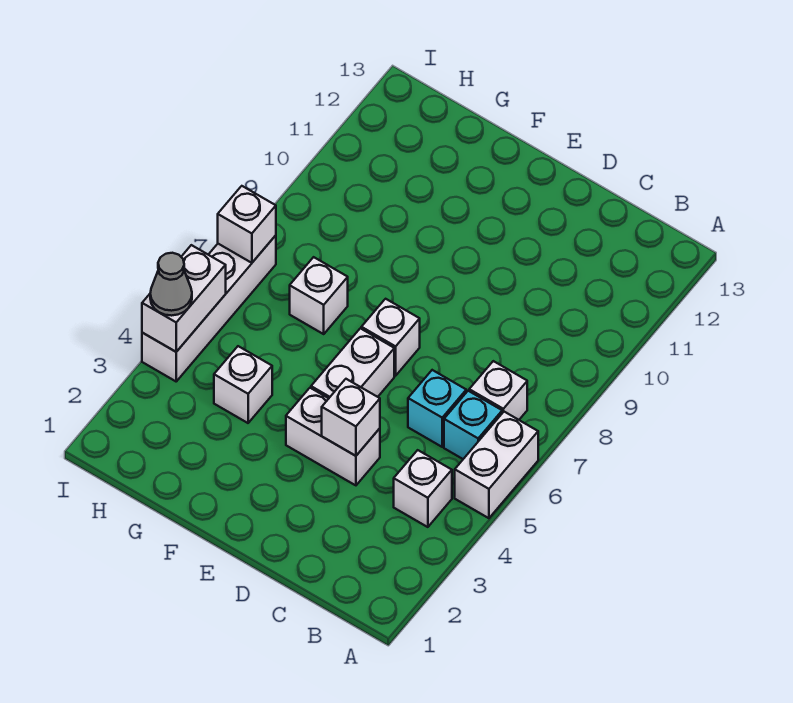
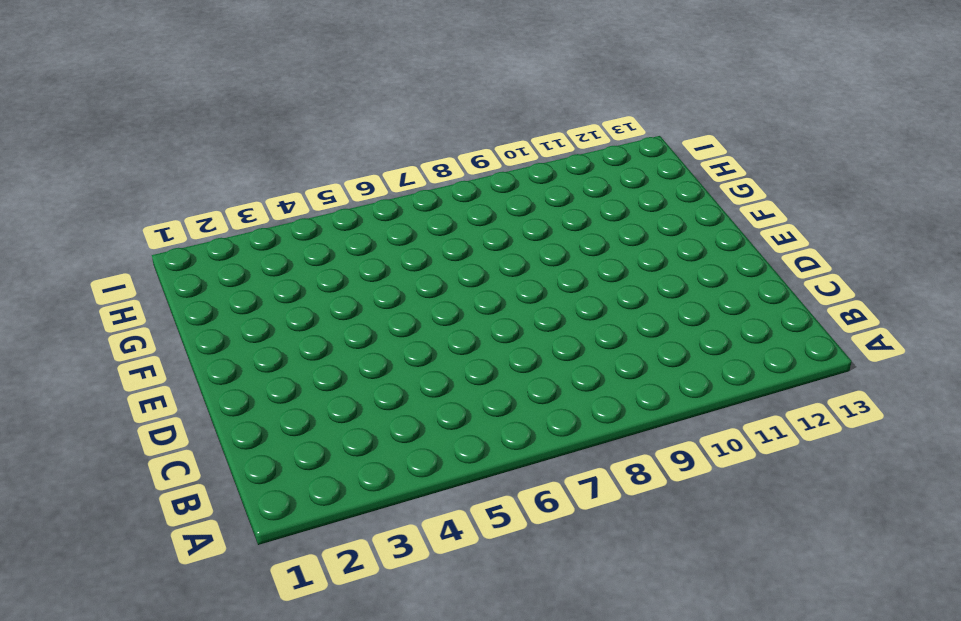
none -> white brick A5:A6 level 1
none -> white brick B4 level 1
none -> cyan brick B6 level 1

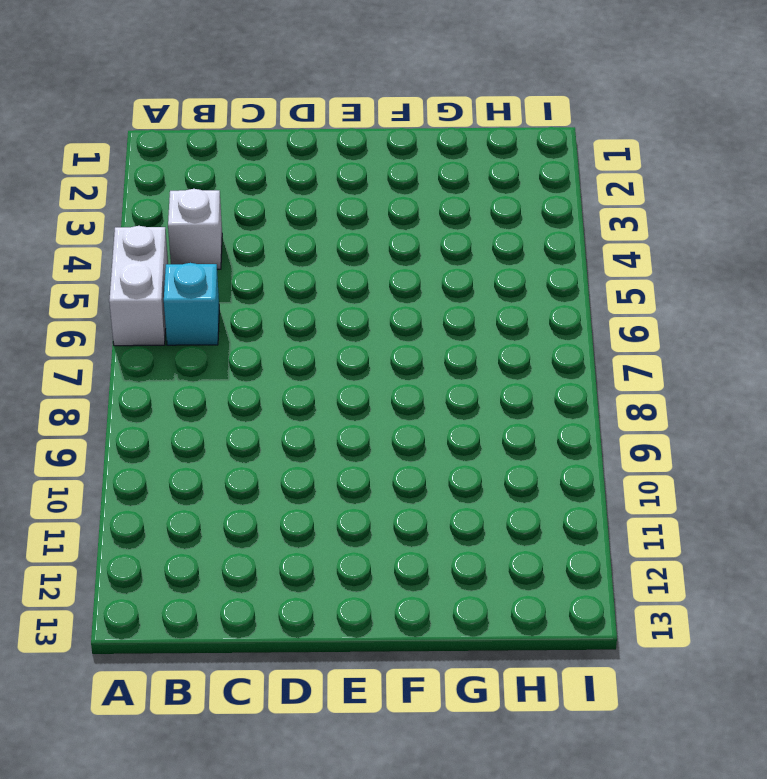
none -> white brick B7 level 1
none -> cyan brick C6 level 1
none -> white brick D4:E4 level 1

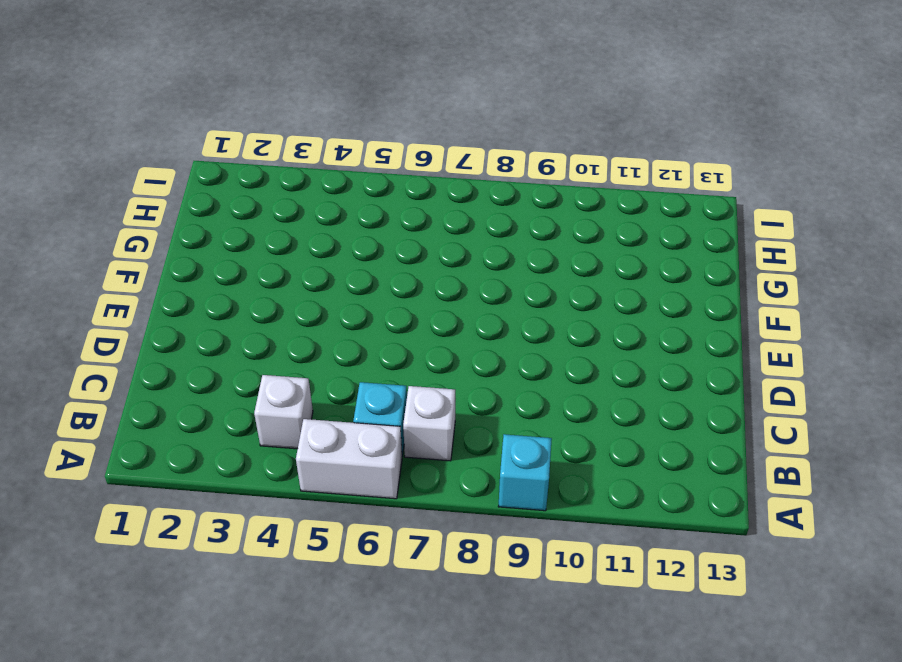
cyan brick A9 level 1 -> cyan brick C6 level 1
none -> white brick D4:E4 level 1
none -> white brick E5:E6 level 1
none -> white brick E7 level 1

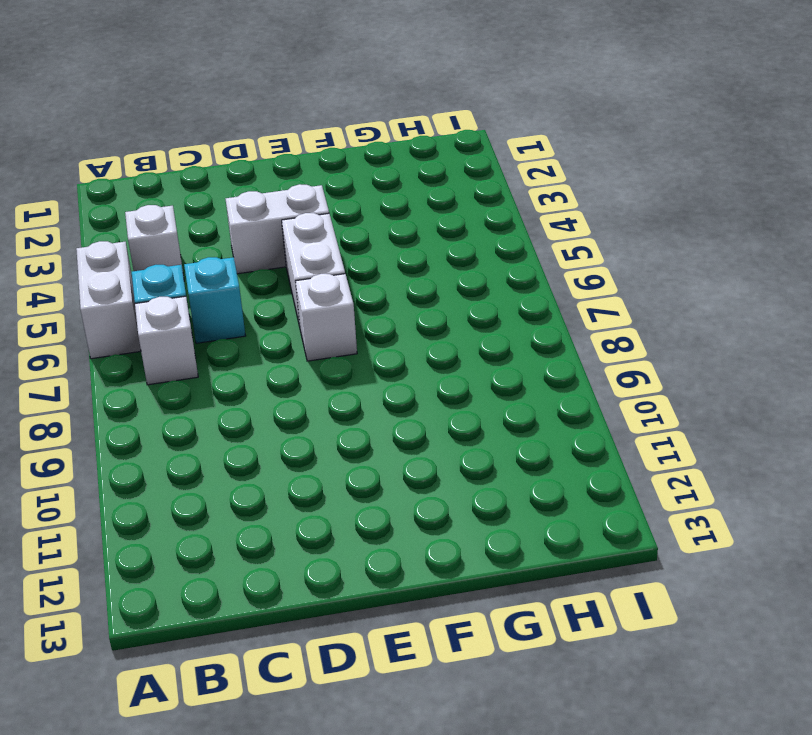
none -> white brick G4 level 1
none -> white brick G7 level 1
none -> white brick I4:I7 level 1

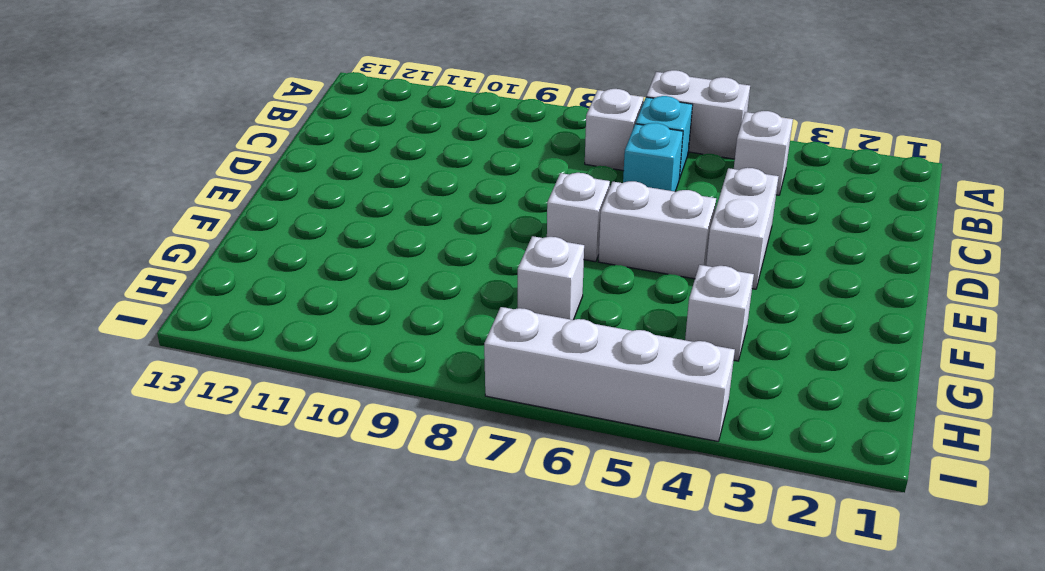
none -> white brick D4 level 2
none -> white brick I4:I5 level 2
none -> white brick I7 level 2

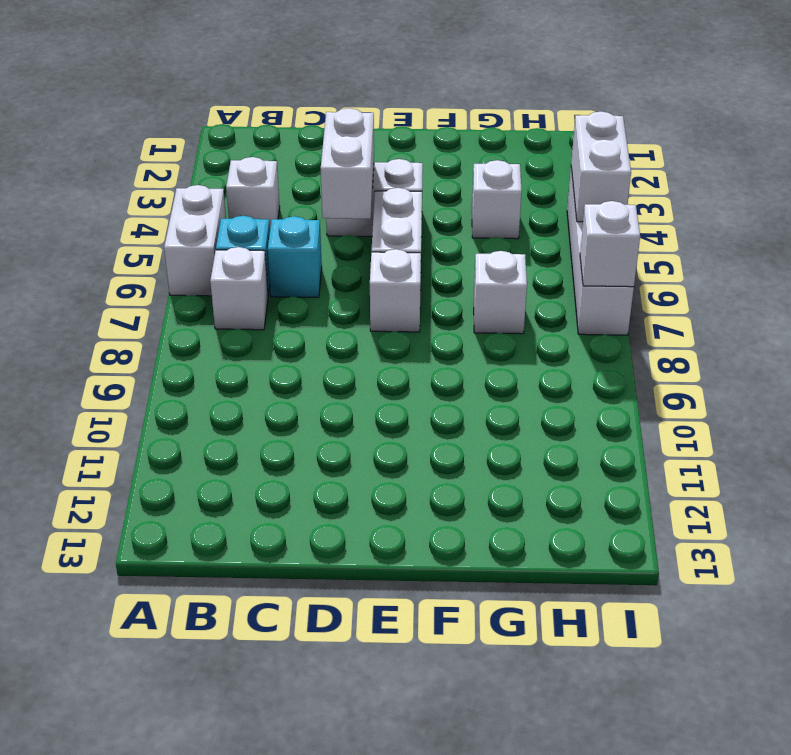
white brick D4:D5 level 2 -> white brick D4 level 2
none -> grey cone I4 level 3

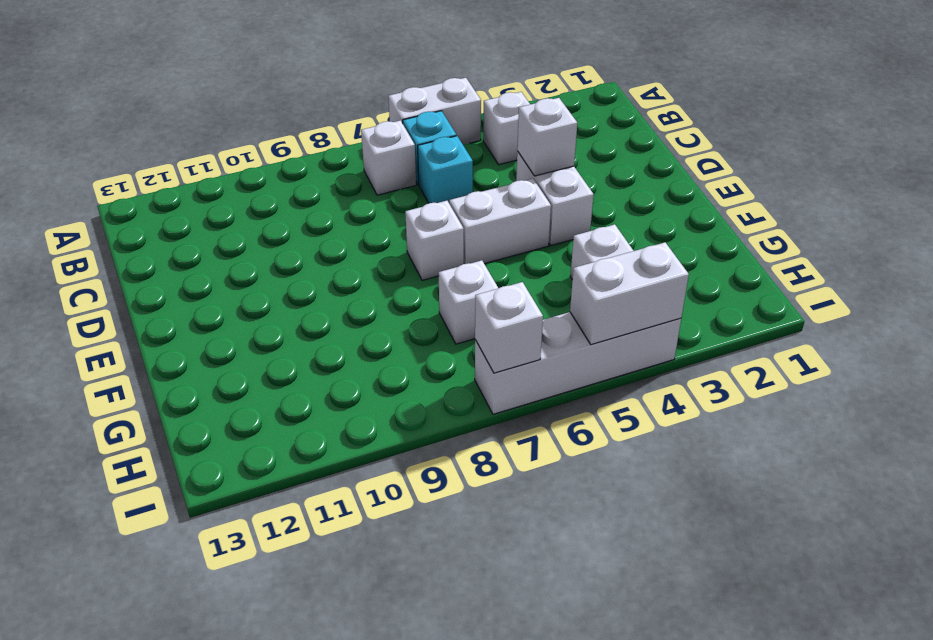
none -> grey cone I4 level 3

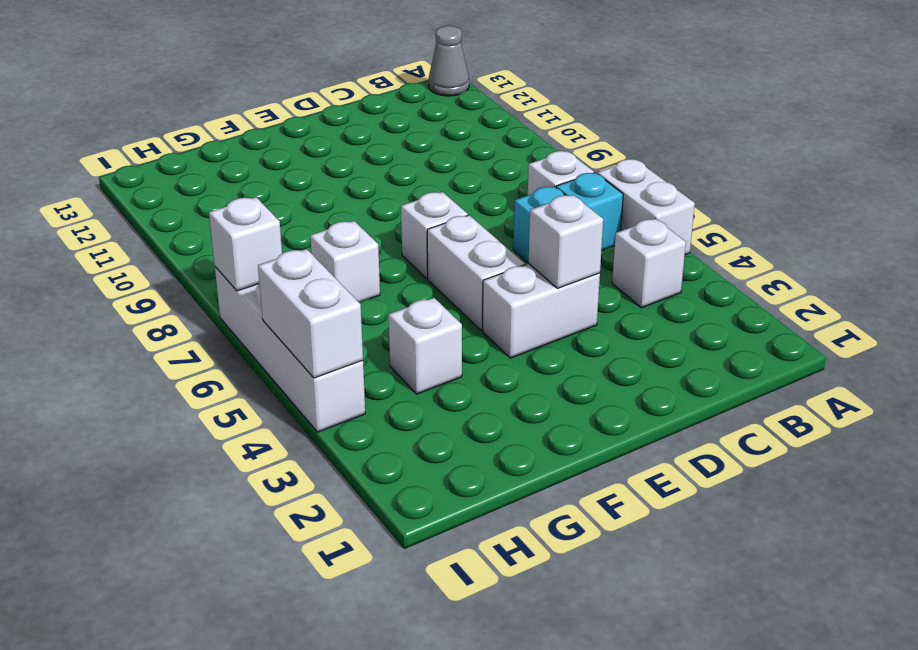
grey cone A13 level 1 -> grey cone I4 level 3

